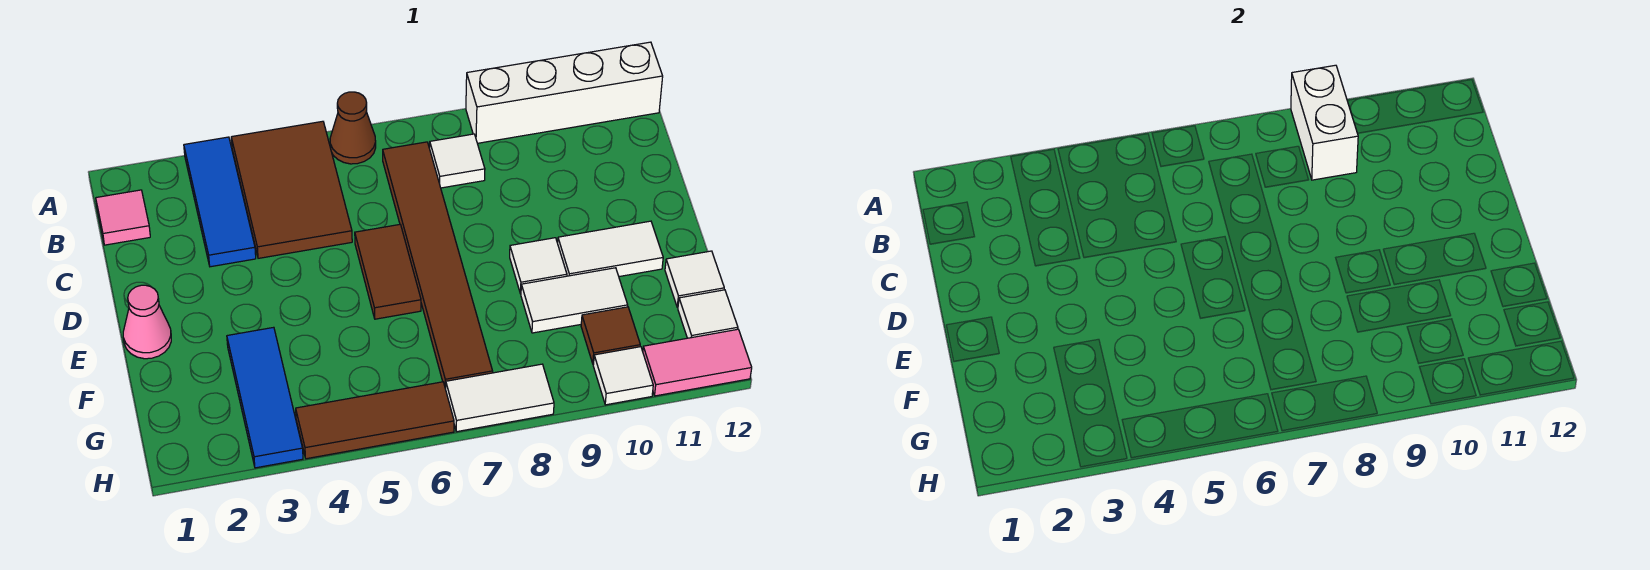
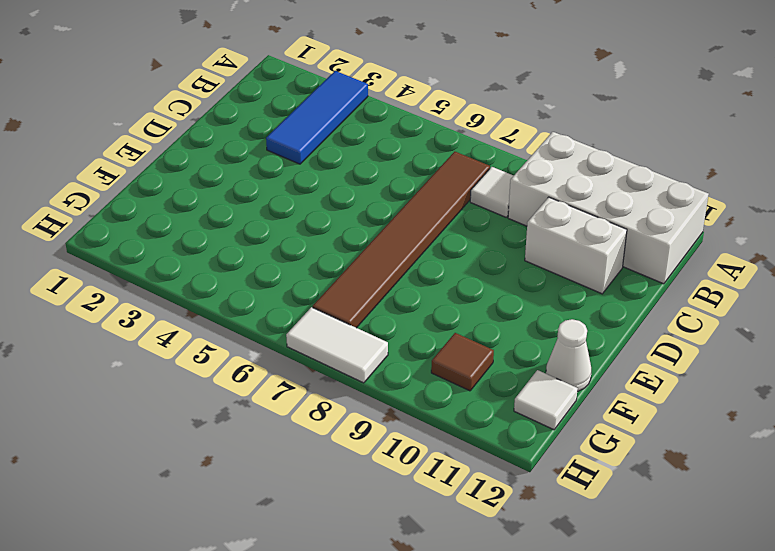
white brick A9:B12 level 1 -> white brick A9:A12 level 1
white brick C10:C11 level 1 -> white brick A9:B9 level 2
white cone F12 level 1 -> white tile F12 level 1
none -> brown tile A4:C5 level 1
none -> brown cone A6 level 1
none -> pink tile B1 level 1

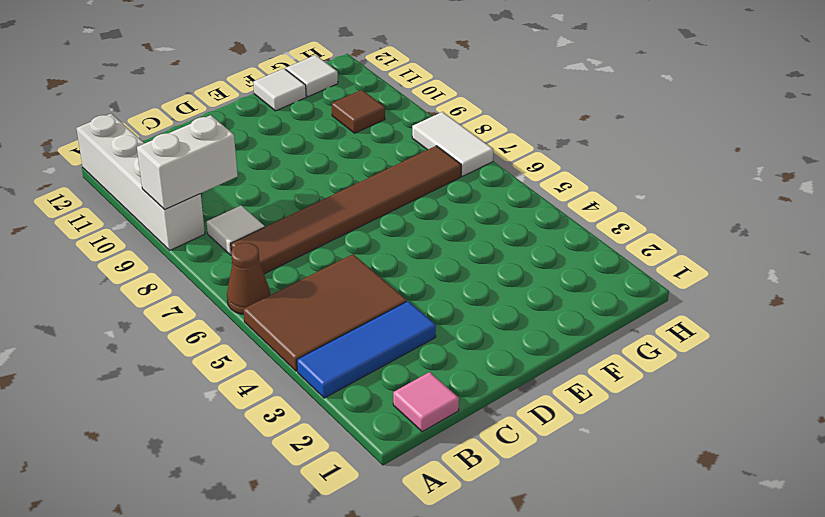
none -> brown tile D6:E6 level 1
none -> pink cone E1 level 1
none -> white tile E9 level 1

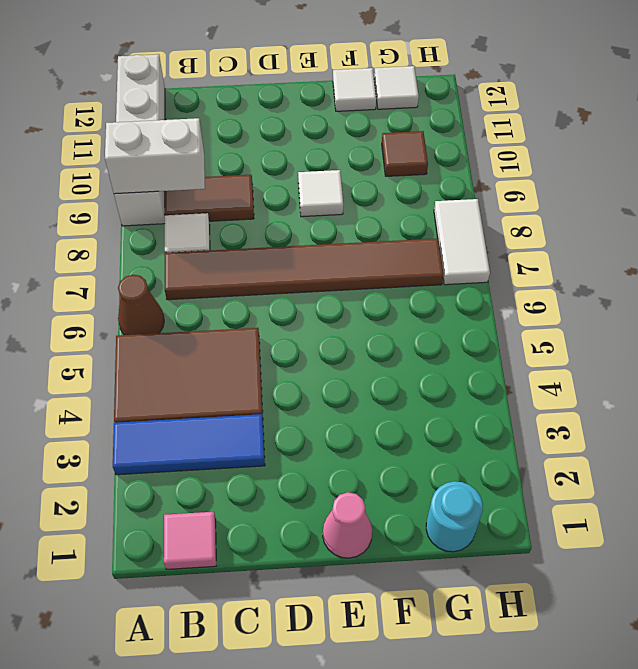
brown tile B9:C9 level 1 -> brown tile D6:E6 level 1
cyan round brick G1 level 1 -> none
none -> white tile E10:E11 level 1
none -> blue tile F3:H3 level 1
none -> white tile F9:F10 level 1

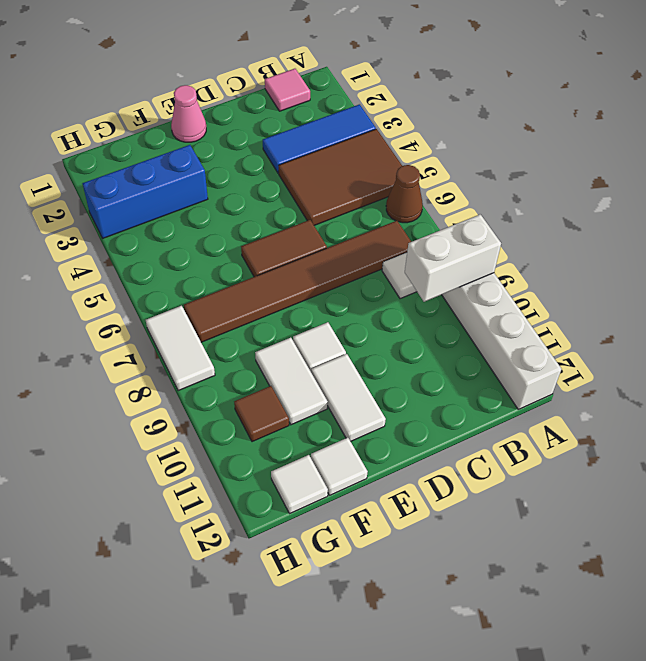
blue brick F3:H3 level 1 -> blue tile F3:H3 level 1
none -> brown tile H4:H6 level 1
none -> white tile H10 level 1
none -> pink tile H11:H12 level 1

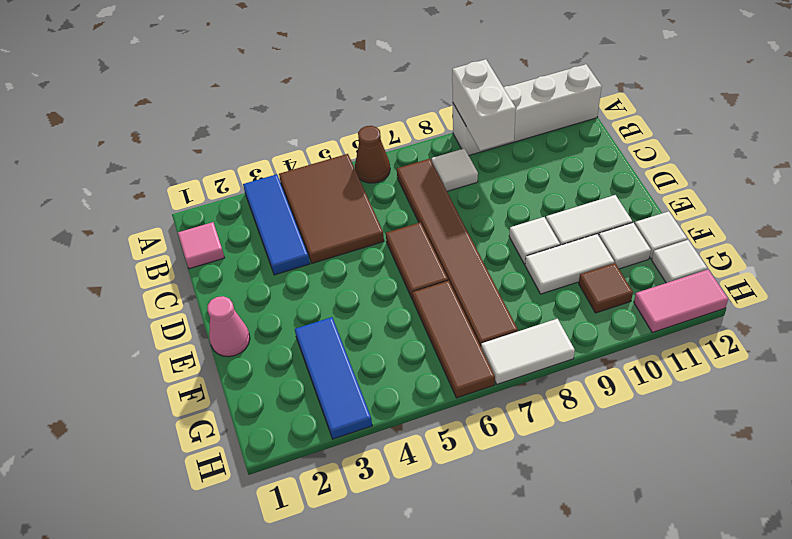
brown tile F6:H6 level 1 -> brown tile H4:H6 level 1
white tile F11 level 1 -> white tile H10 level 1

